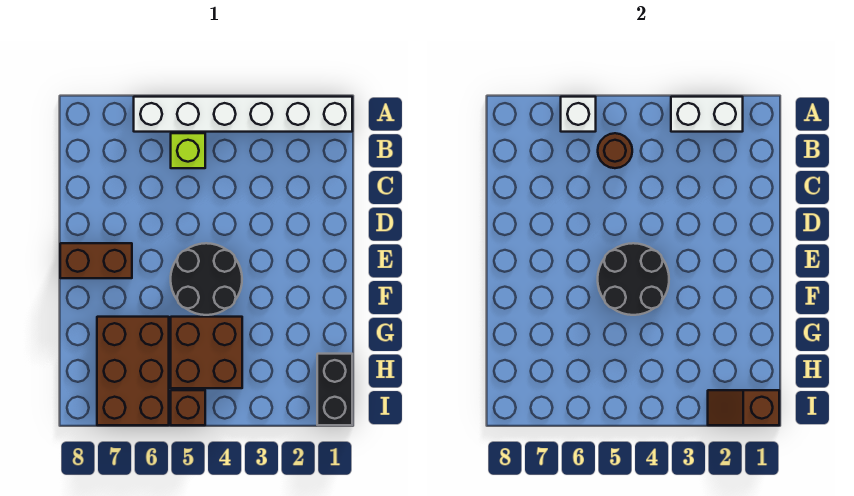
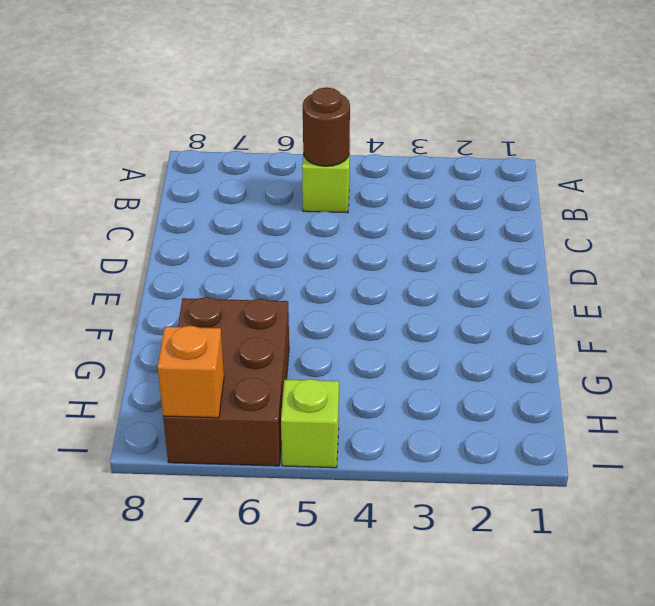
lime brick I5 level 1 -> brown brick I5 level 1
orange brick I7 level 2 -> none
none -> white brick A1:A6 level 1
none -> black round brick E4:F5 level 1
none -> brown brick E7:E8 level 1

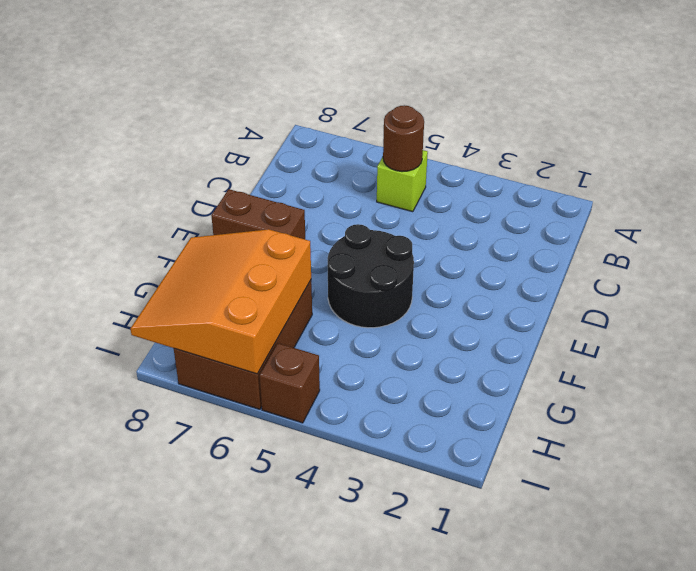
orange slope G6:I8 level 2 top 6 -> none
none -> white brick A1:A6 level 1
none -> brown brick G4:H5 level 1
none -> black brick H1:I1 level 1

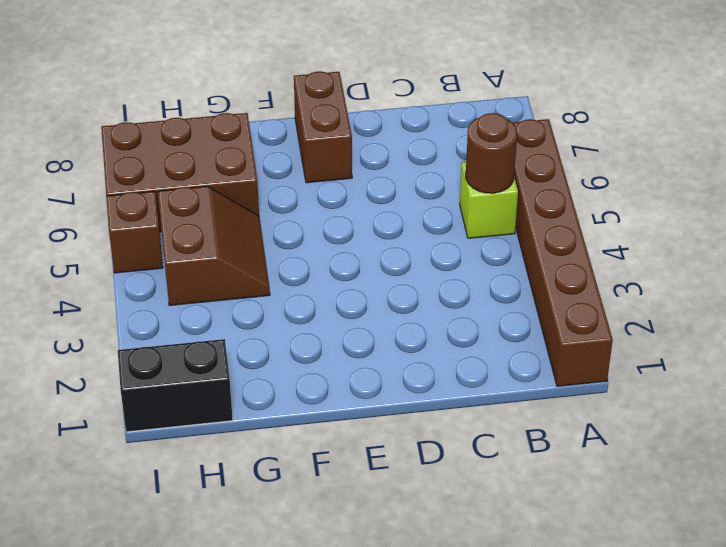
brown brick A1:A6 level 1 -> white brick A1:A6 level 1
brown slope G4:H5 level 1 top H -> brown brick G4:H5 level 1
none -> black round brick E4:F5 level 1
none -> white brick A2:A3 level 2
none -> white brick A6 level 2

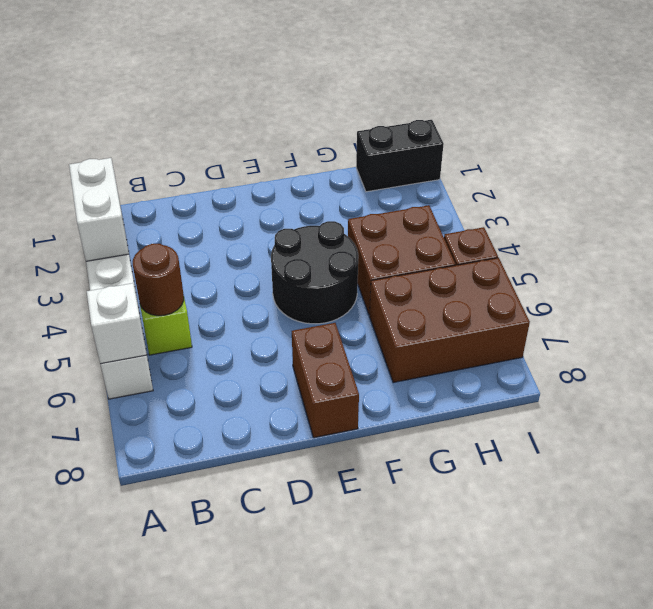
none -> black round brick E4:F5 level 2
none -> brown slope I1:I2 level 2 top 1

